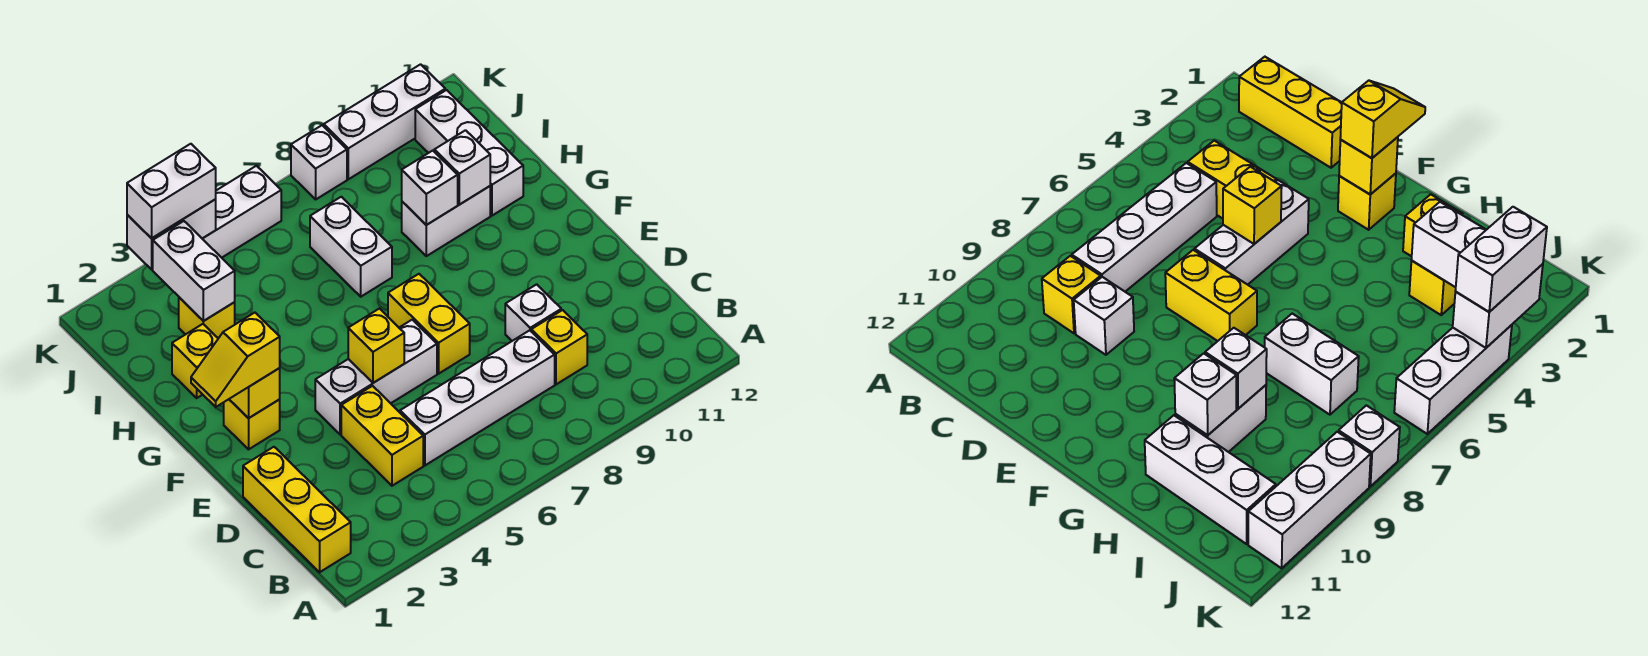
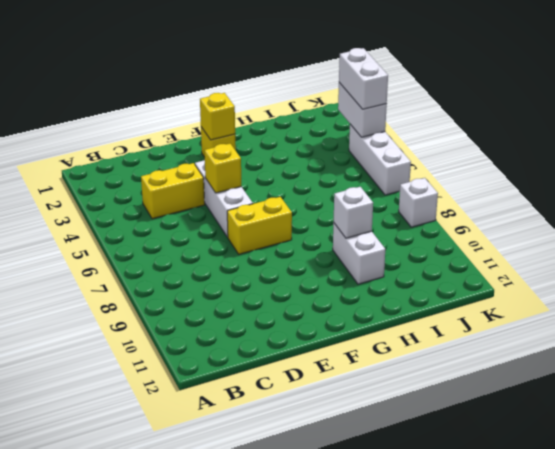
none -> yellow brick B1:D1 level 1
none -> white brick C5:C8 level 1
none -> yellow brick C9 level 1

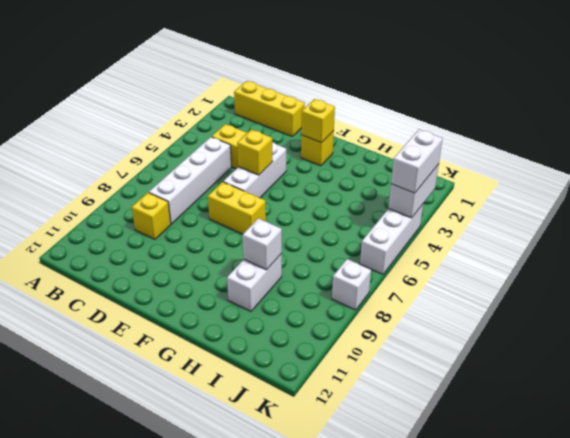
none -> white brick D9 level 1
none -> yellow brick H2 level 1
none -> white brick H7:I7 level 1

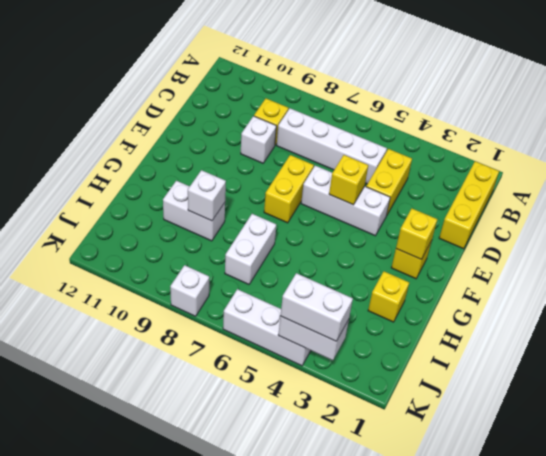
none -> white brick H11:J11 level 1
none -> yellow brick I3 level 1
none -> white brick K9:K11 level 1

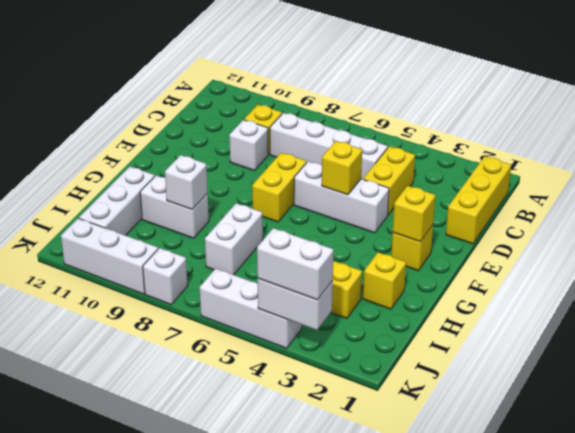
none -> white brick H10 level 2
none -> white brick I3:J3 level 2
none -> yellow slope F1:F2 level 3 top 2

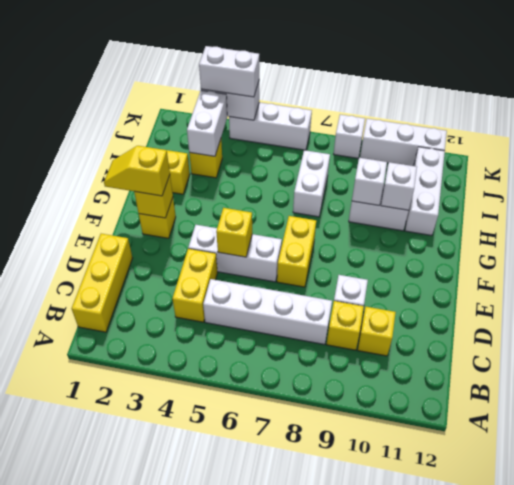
yellow brick C10 level 1 -> none

